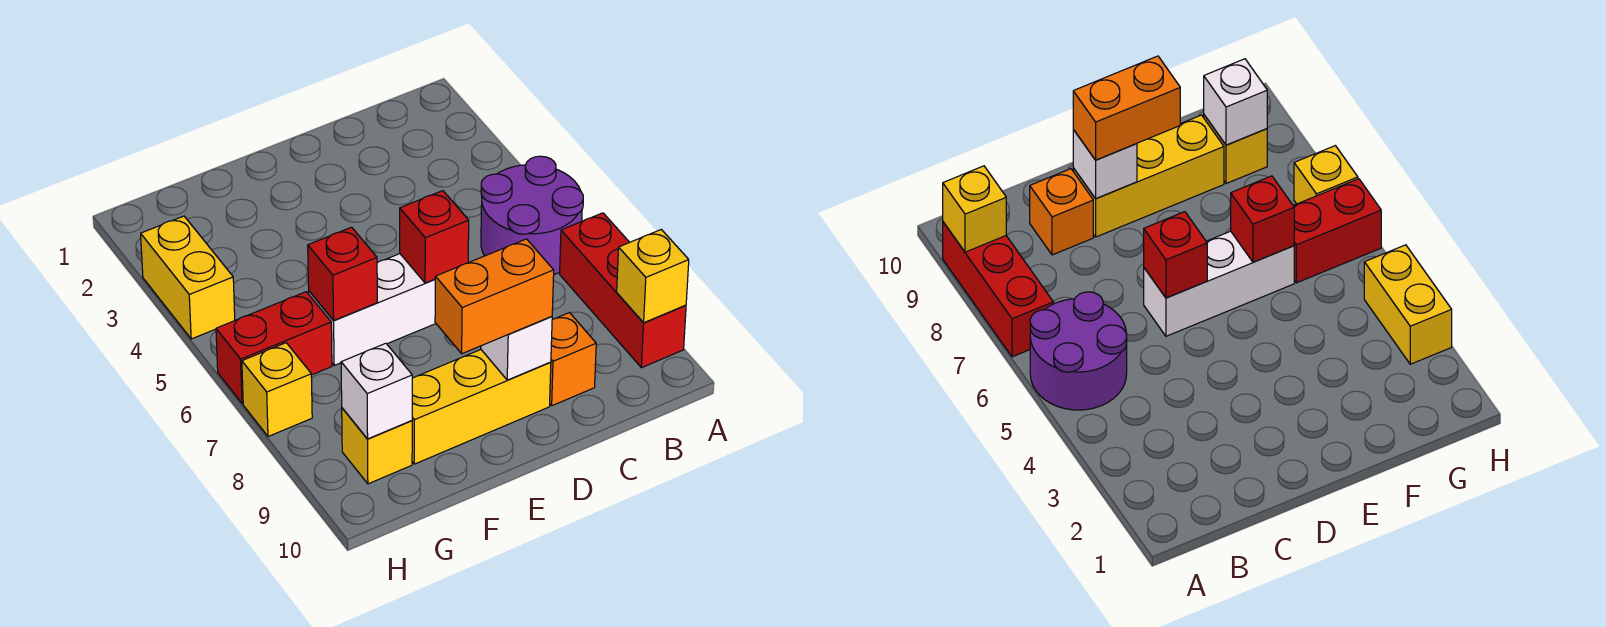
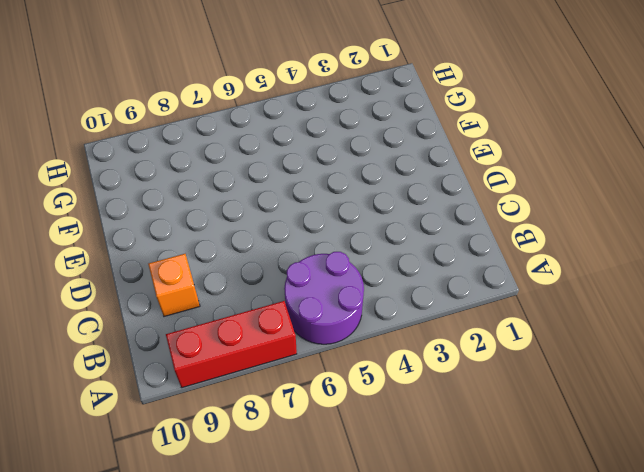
none -> white brick D6:F6 level 1
none -> yellow brick D9:F9 level 1
none -> red brick G6:H6 level 1

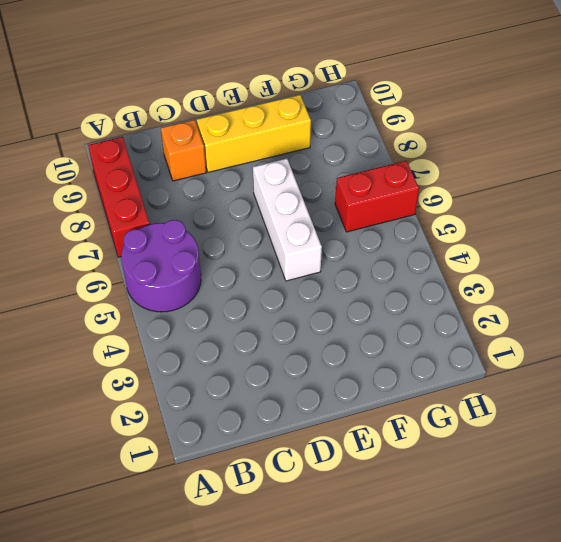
white brick E5:E7 level 1 -> white brick D6:F6 level 1
none -> yellow brick G9 level 1
none -> yellow brick H3:H4 level 1
none -> yellow brick H7 level 1

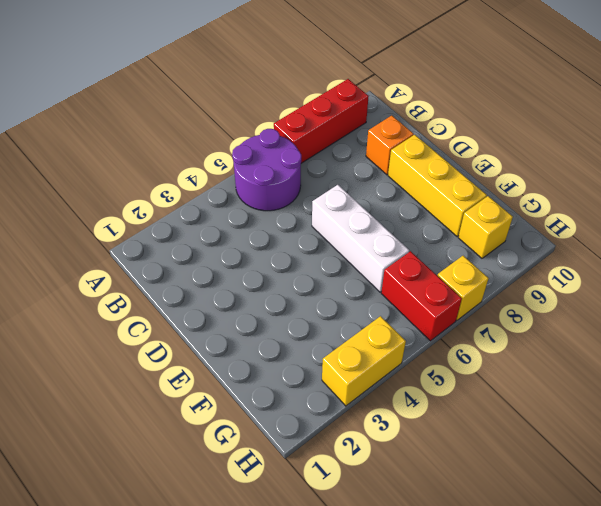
none -> yellow brick A9 level 2
none -> red brick D6 level 2
none -> white brick D9 level 2

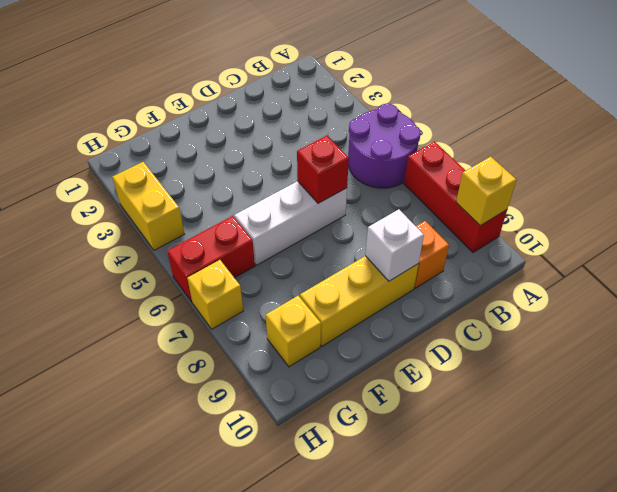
none -> red brick F6 level 2
none -> white brick G9 level 2
none -> orange brick D9:E9 level 3

